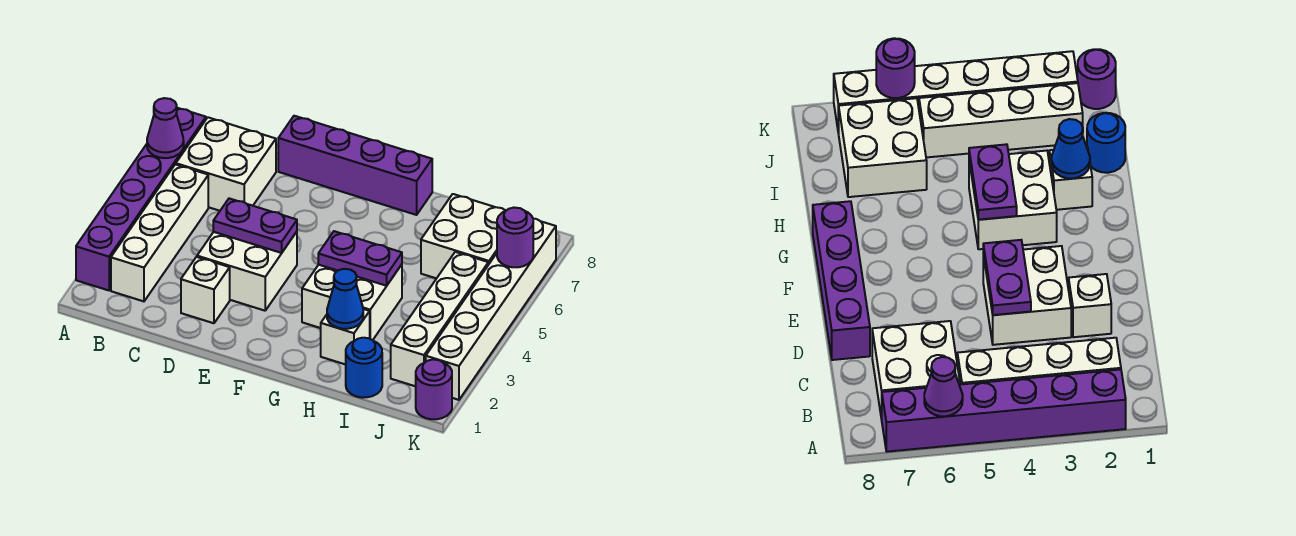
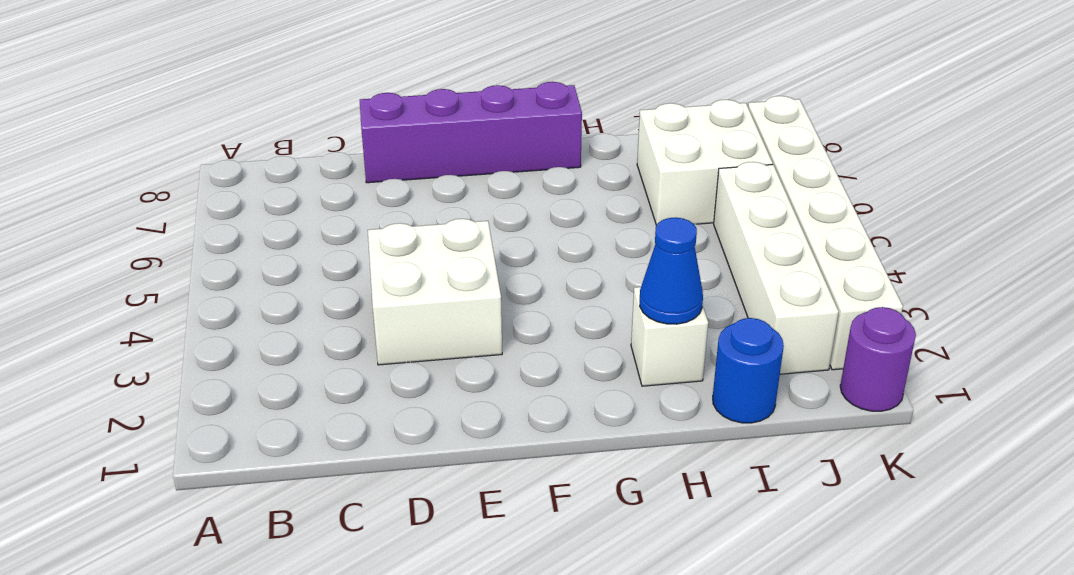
none -> purple brick A2:A7 level 1
none -> white brick B2:B5 level 1
none -> white brick B6:C7 level 1

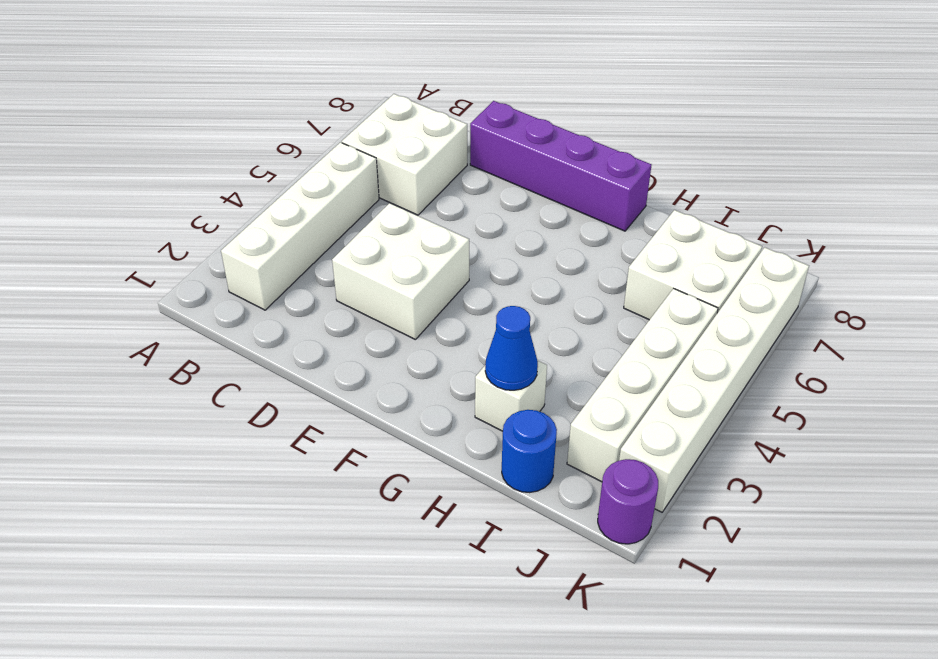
none -> purple brick A2:A7 level 1
none -> white brick D2 level 1
none -> white brick G3:H4 level 1

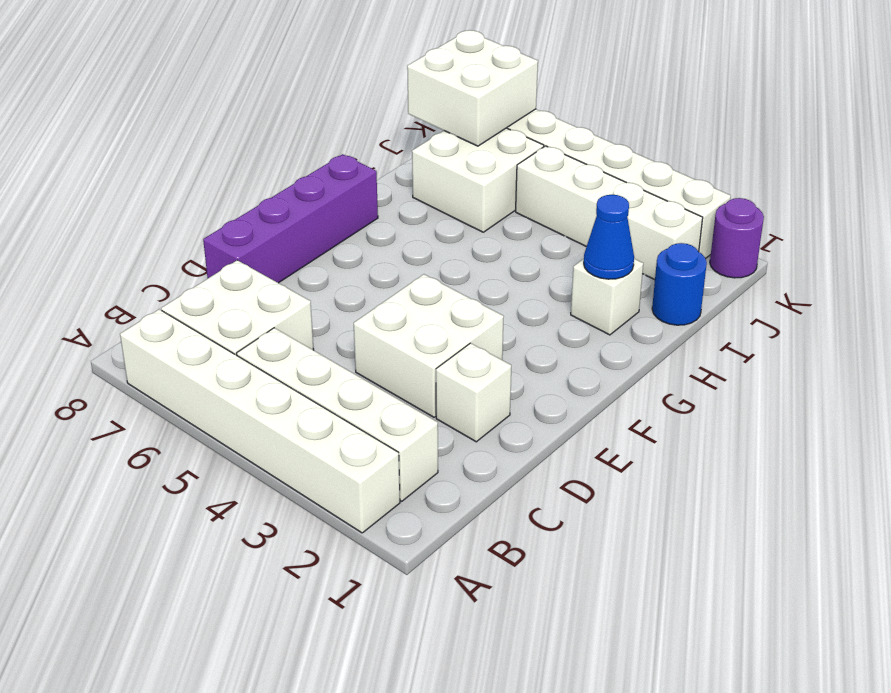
white brick A2:A7 level 1 -> purple brick A2:A7 level 1
white brick J7:K8 level 2 -> white brick G3:H4 level 1
none -> purple cone A6 level 2
none -> purple plate D4:E4 level 2
none -> purple plate G4:H4 level 2

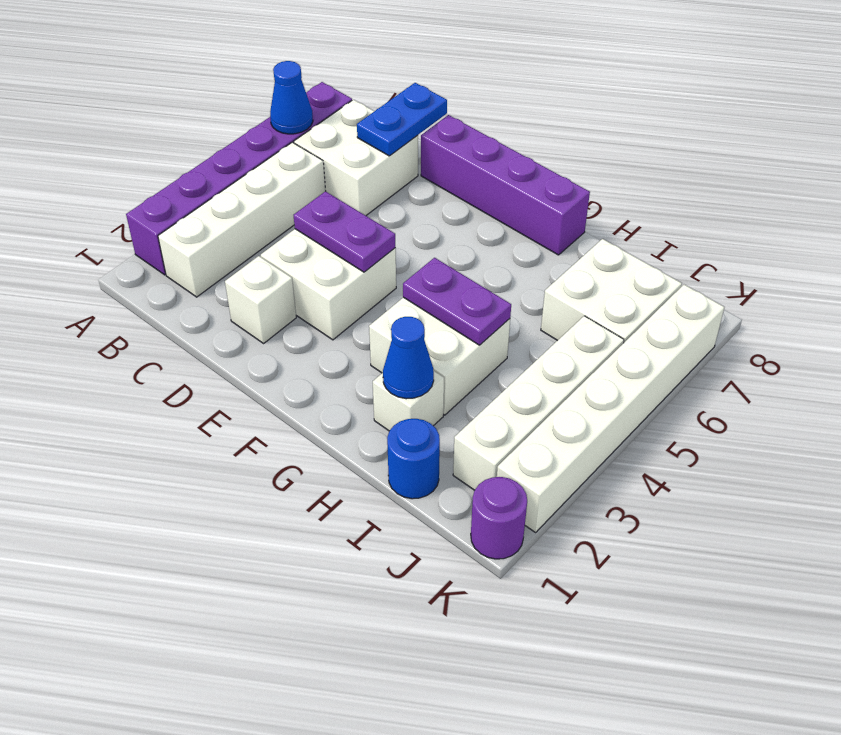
blue cone A6 level 2 -> purple cone A6 level 2
blue plate C7:C8 level 2 -> none
none -> purple round brick K6 level 2

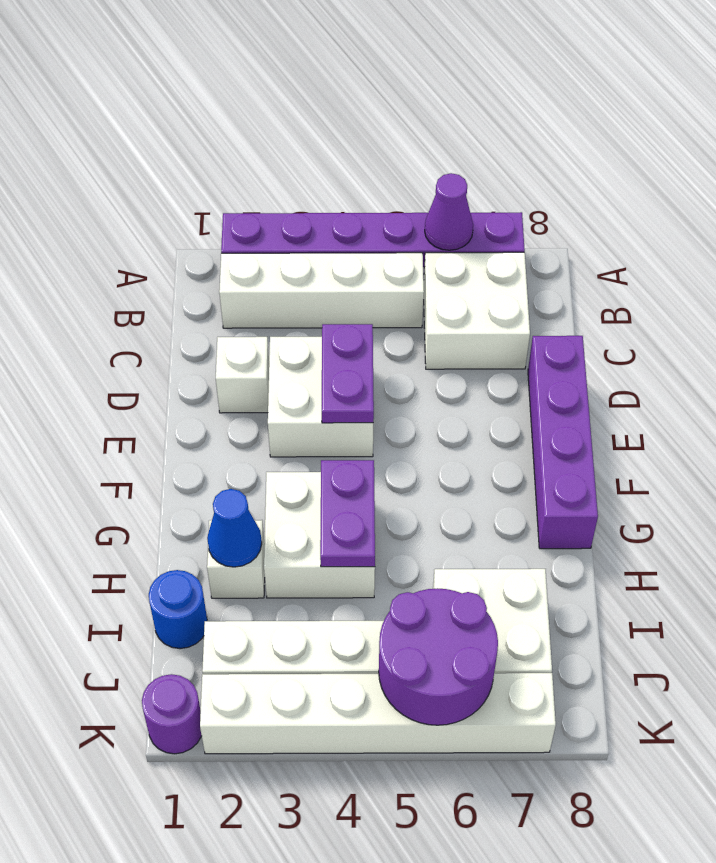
purple round brick J5:K6 level 2 -> purple round brick K6 level 2

